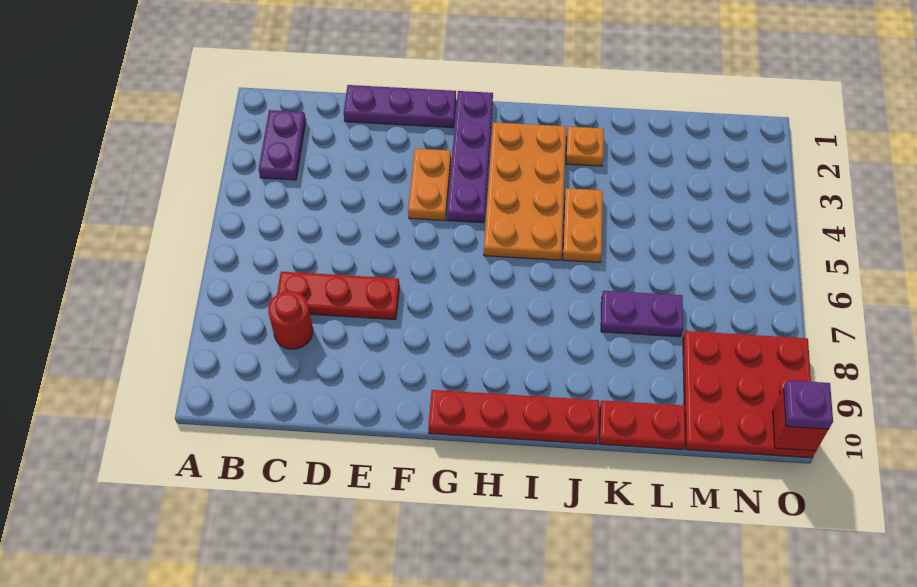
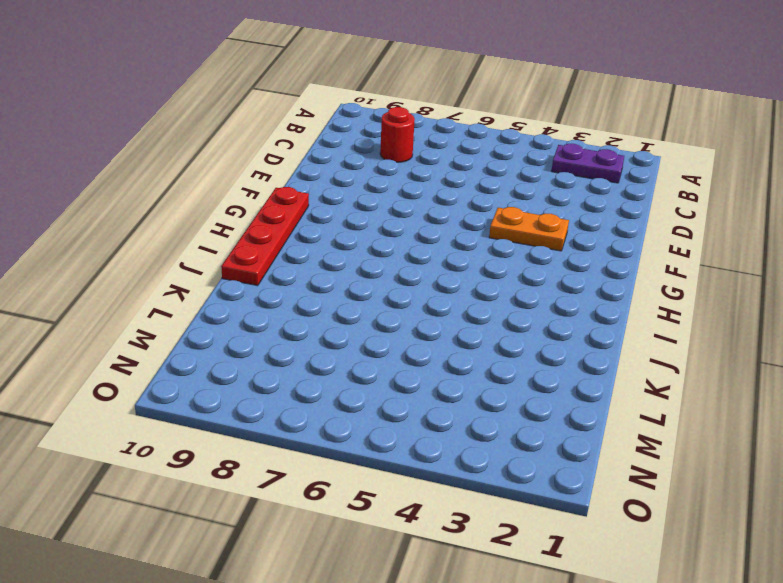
none -> red plate C7:E7 level 1
none -> purple plate D1:F1 level 1
none -> purple plate G1:G4 level 1

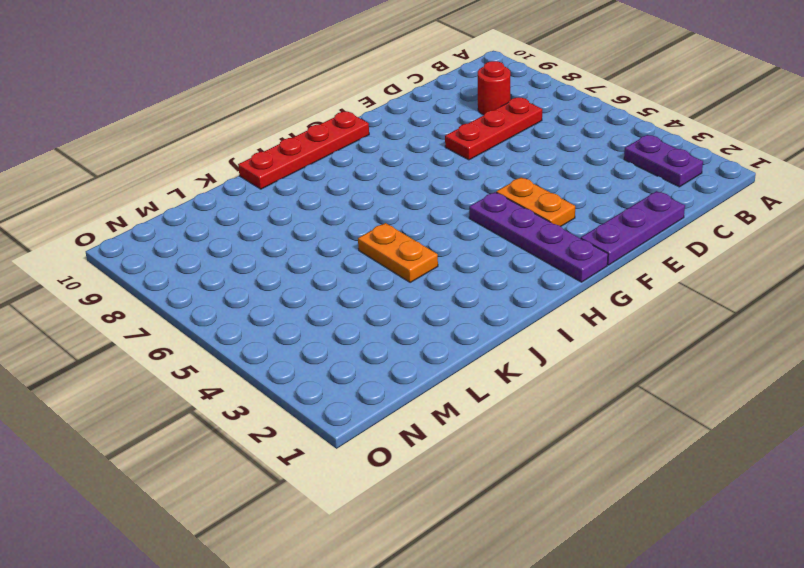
none -> orange plate H2:I5 level 1
none -> orange plate J2 level 1
none -> purple plate K7:L7 level 1

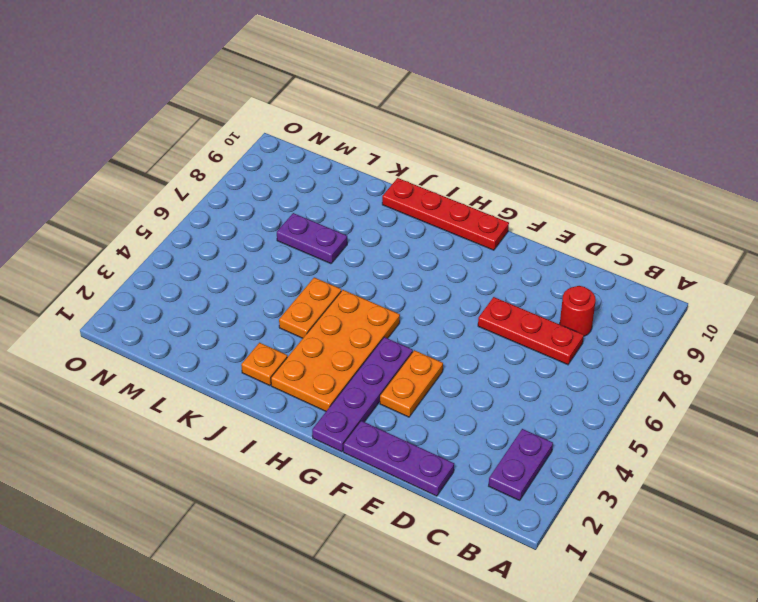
none -> red plate K10:L10 level 1
none -> red plate M8:O10 level 1
none -> red brick O10 level 2

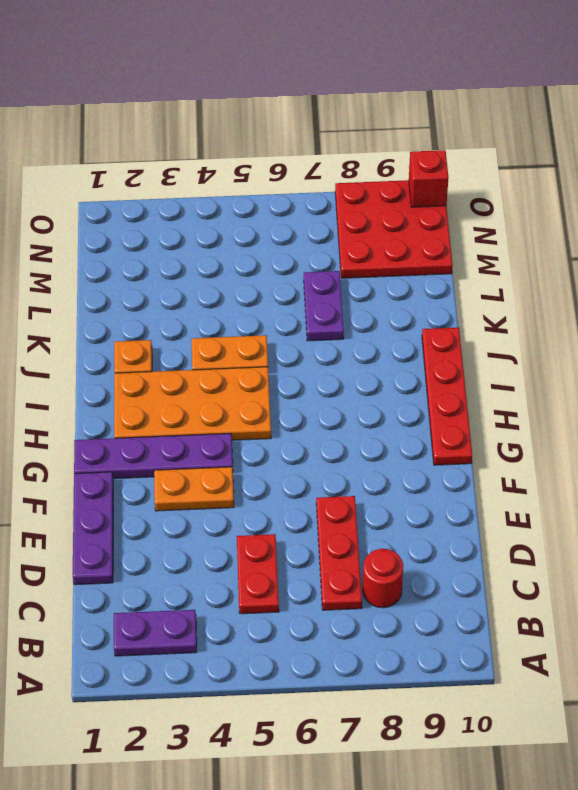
red plate C5:D5 level 1 -> red plate K10:L10 level 1
none -> purple plate O10 level 3

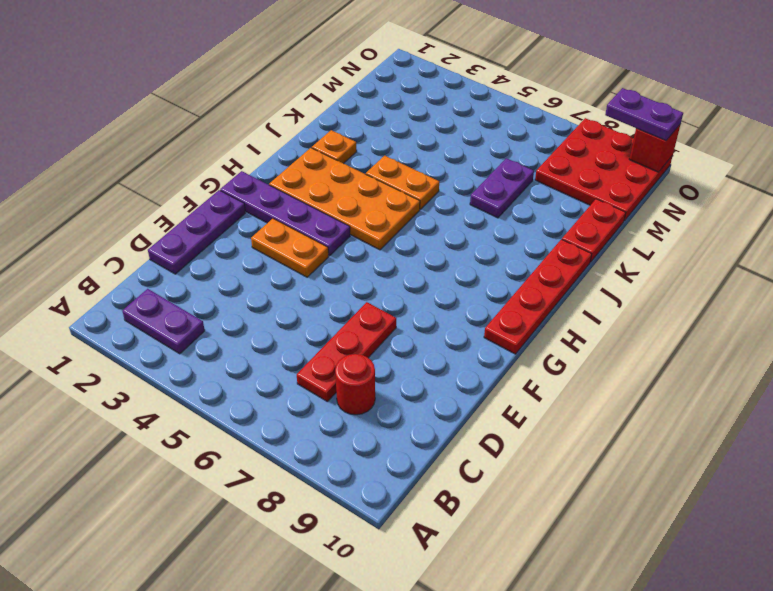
purple plate O9:O10 level 3 -> purple plate O10 level 3

